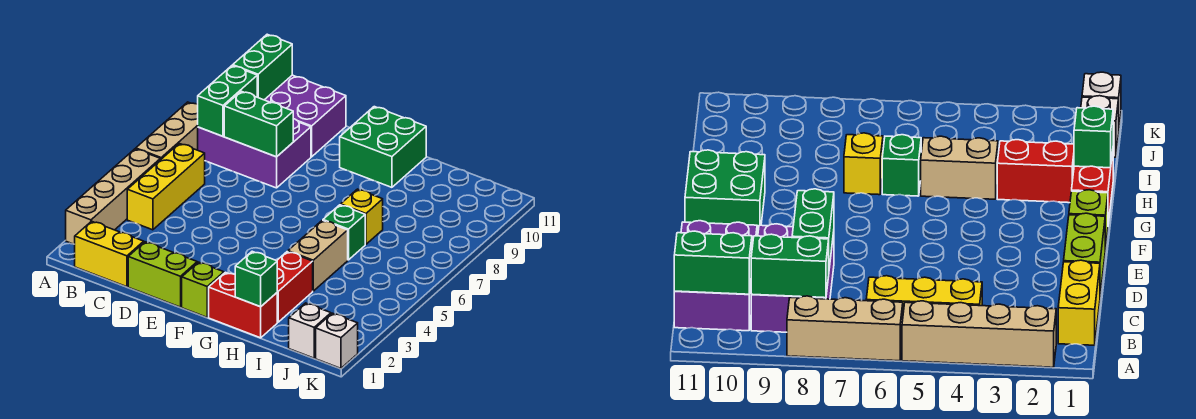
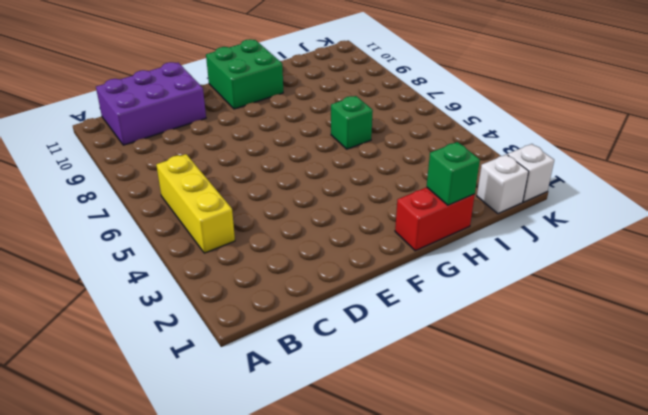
none -> tan brick A2:A5 level 1
none -> tan brick A6:A8 level 1
none -> yellow brick B1:C1 level 1

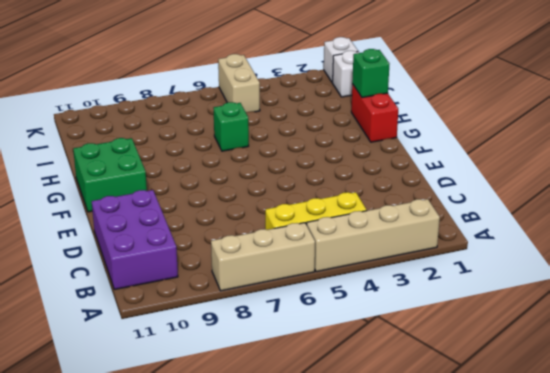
tan brick J5:K5 level 1 -> tan brick H4:H5 level 1
none -> yellow brick B1:C1 level 1
none -> purple brick B8:D9 level 1
none -> lime brick D1:E1 level 1

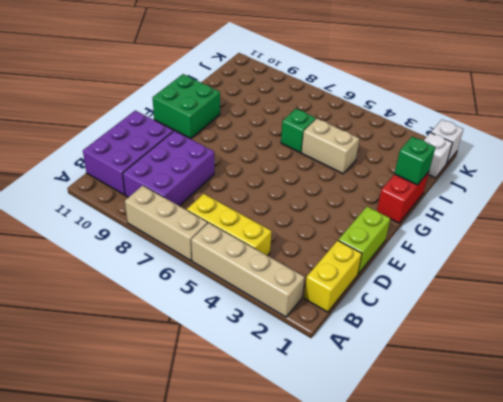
none -> lime brick F1 level 1
none -> red brick H2:H3 level 1
none -> yellow brick H7 level 1

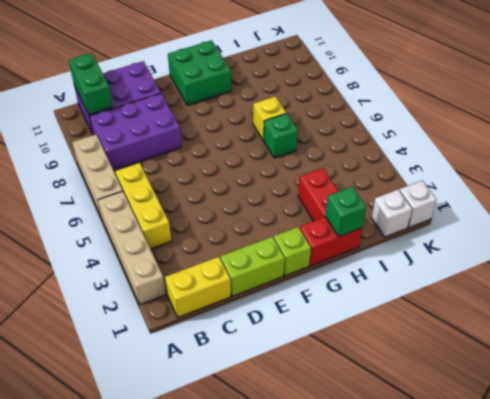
none -> tan brick H4:H5 level 1
none -> green brick B8:B9 level 2
none -> green brick C8:D8 level 2

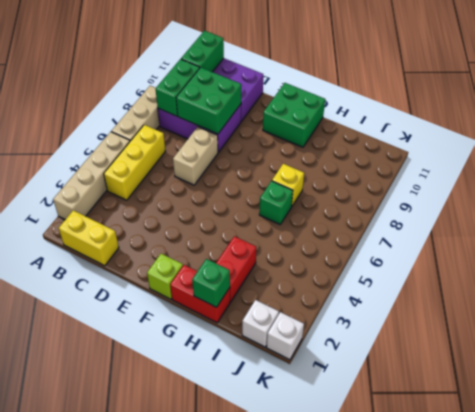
green brick C8:D9 level 2 -> green brick C8:D8 level 2
tan brick D6:D7 level 1 -> tan brick H4:H5 level 1
none -> lime brick D1:E1 level 1

